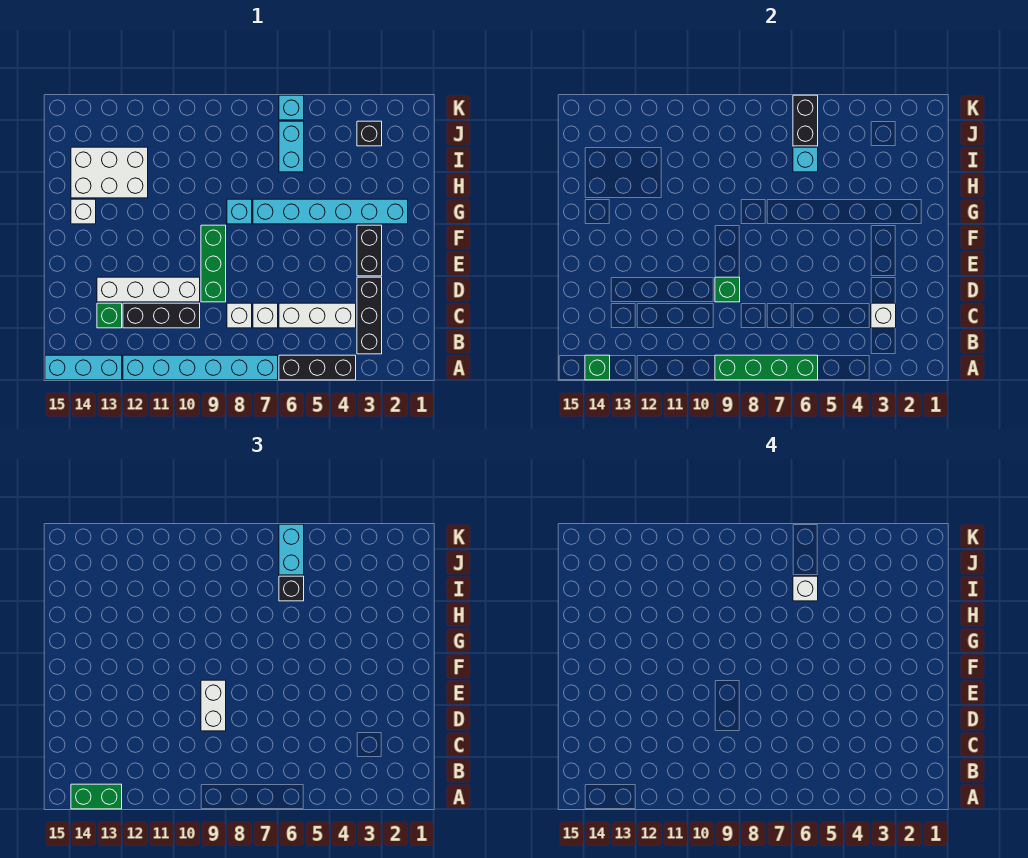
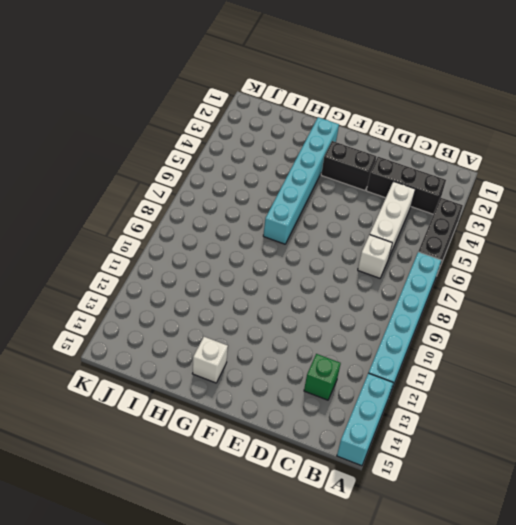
none -> white brick C8 level 1
none -> black brick C10:C12 level 1
none -> green brick D9:F9 level 1
none -> white brick D10:D13 level 1

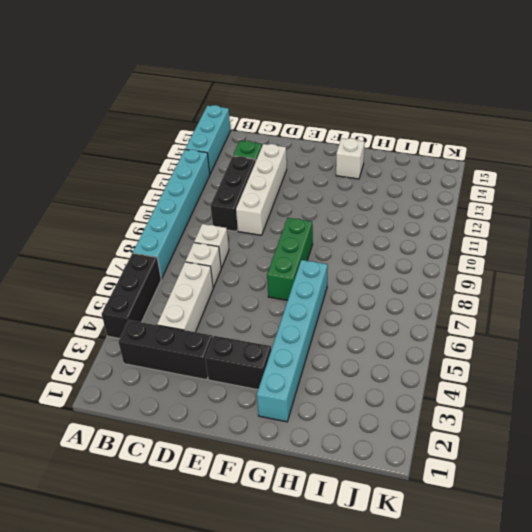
green brick F7:F9 level 1 -> green brick D9:F9 level 1
none -> cyan brick G8 level 1
none -> white brick H12:I14 level 1
none -> cyan brick I6:J6 level 1
none -> black brick J3 level 1

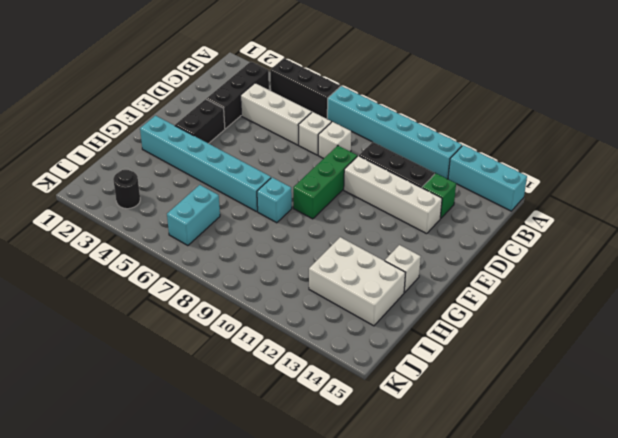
black round brick J3 level 1 -> black brick J3 level 1
none -> cyan brick K6 level 1
none -> green brick A6:A9 level 2
none -> green brick A14 level 2
none -> white brick C3 level 2

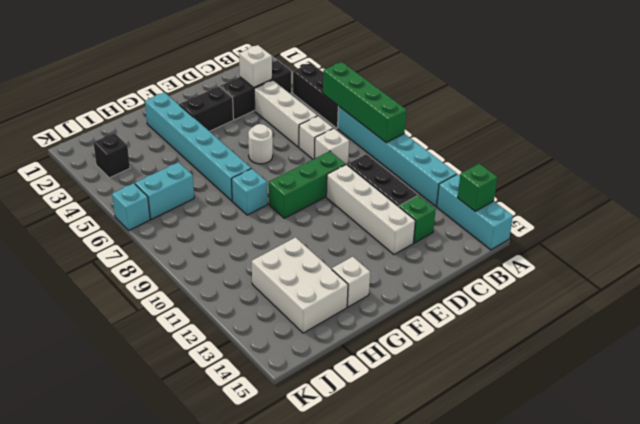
white round brick E6 level 1 -> none
none -> green brick D9 level 2
none -> cyan brick I6 level 2
none -> black brick J6:K6 level 2
none -> green brick A13:A14 level 3

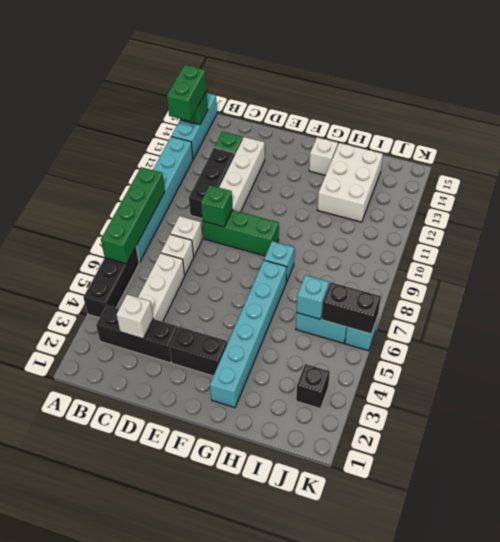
none -> white brick D9:E9 level 3
none -> black brick I6 level 3
none -> cyan brick J6:K6 level 3
none -> white brick I6 level 4

